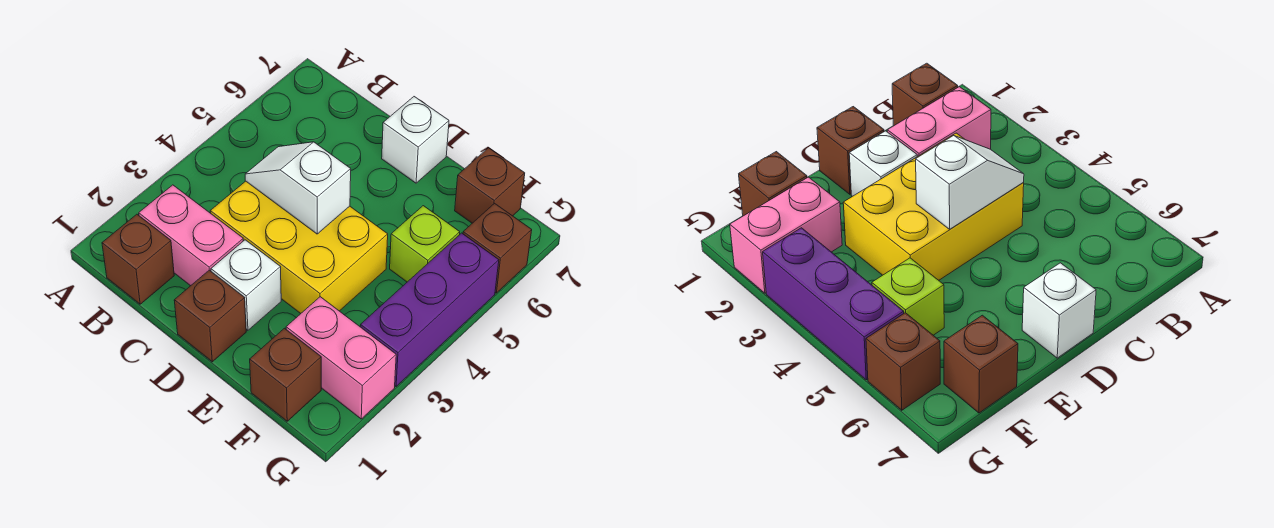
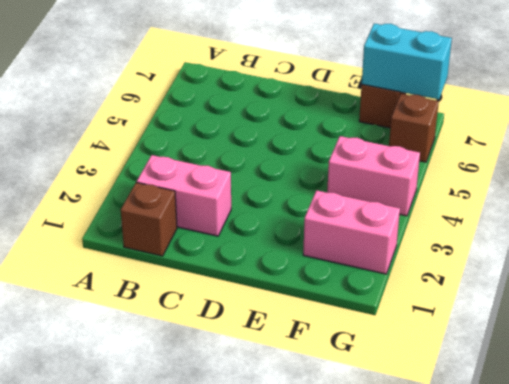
pink brick F4:G4 level 1 -> purple brick G3:G5 level 1
cyan brick F7:G7 level 2 -> none
none -> yellow brick C3:E4 level 1
none -> brown brick D1 level 1
none -> white brick D2 level 1

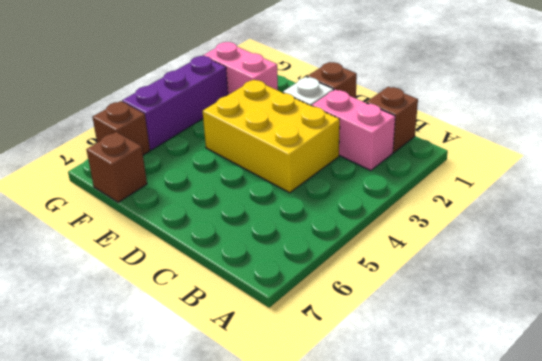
none -> white brick D7 level 1
none -> brown brick F1 level 1
none -> lime brick F5 level 1

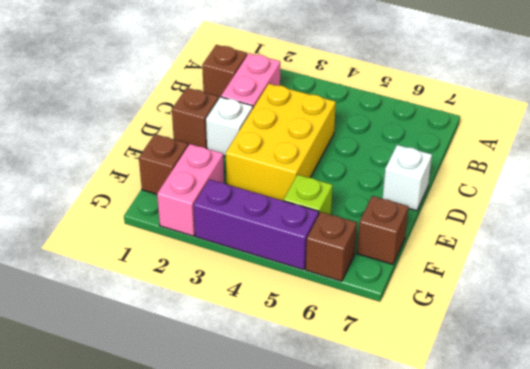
none -> white slope C4:D4 level 2 top D

